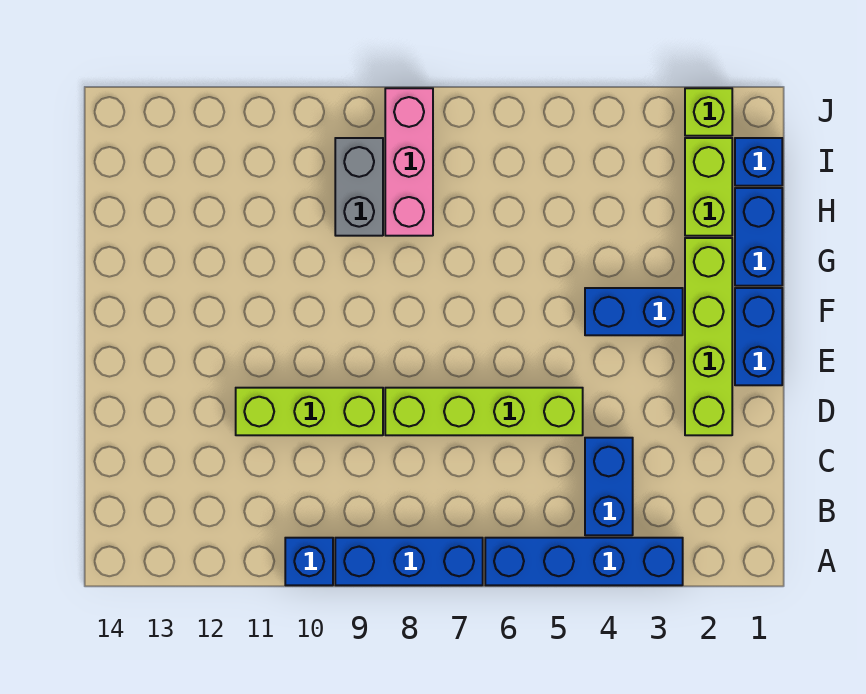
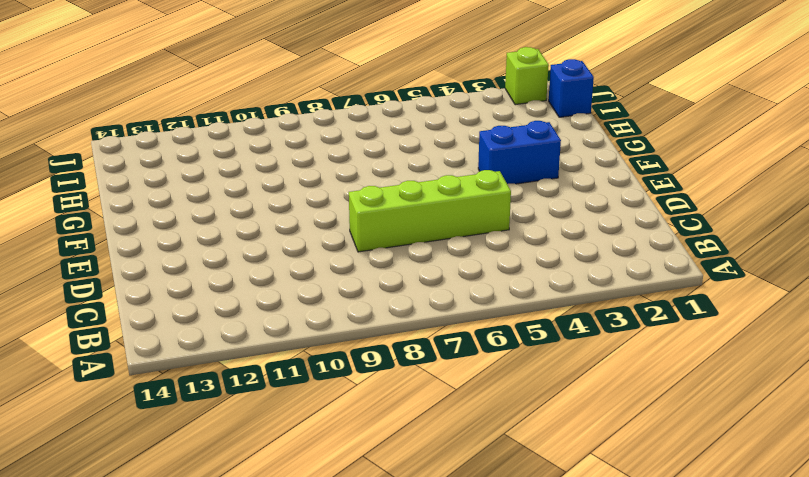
none -> blue brick A3:A6 level 1
none -> blue brick A7:A9 level 1
none -> blue brick A10 level 1

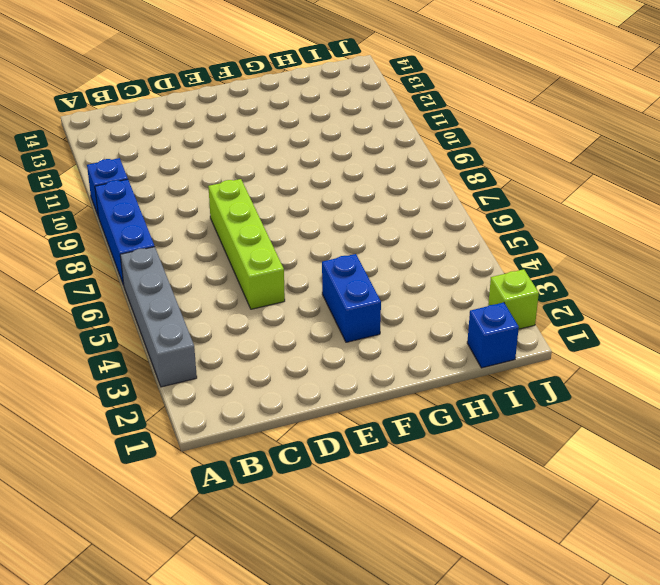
grey brick A3:A6 level 1 -> blue brick A3:A6 level 1
none -> blue brick B4:C4 level 1
none -> lime brick D2:G2 level 1
none -> lime brick D9:D11 level 1

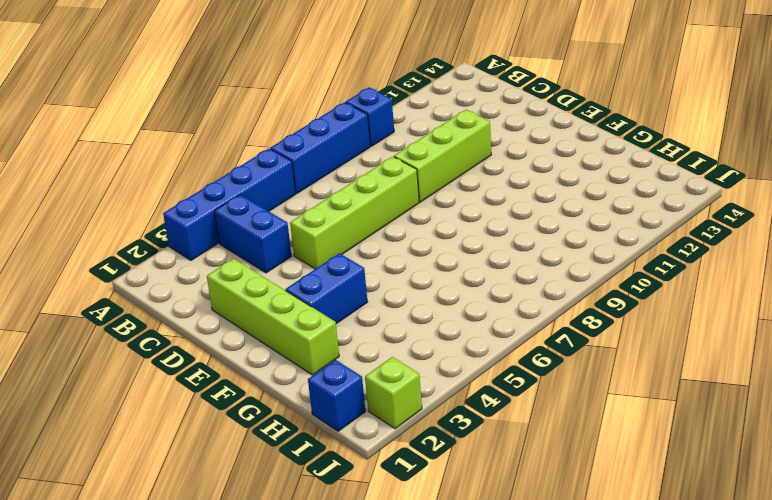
none -> blue brick E1:F1 level 1
none -> blue brick G1:H1 level 1
none -> lime brick H2:I2 level 1

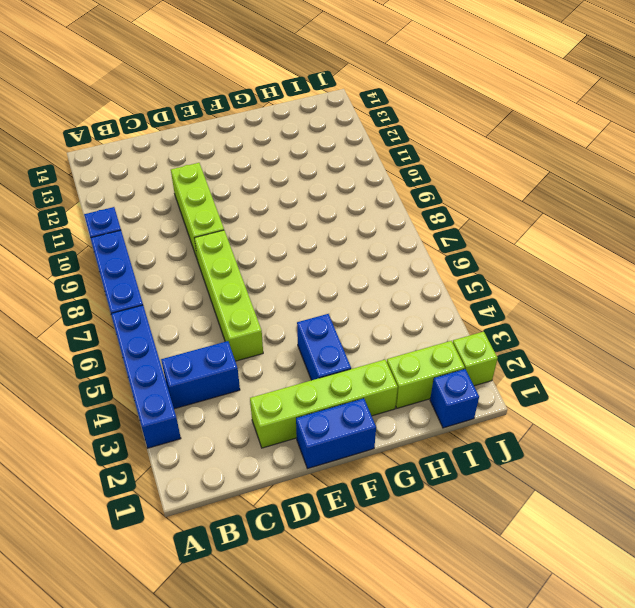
none -> blue brick G1:H1 level 1
none -> pink brick H8:J8 level 1
none -> grey brick H9:I9 level 1

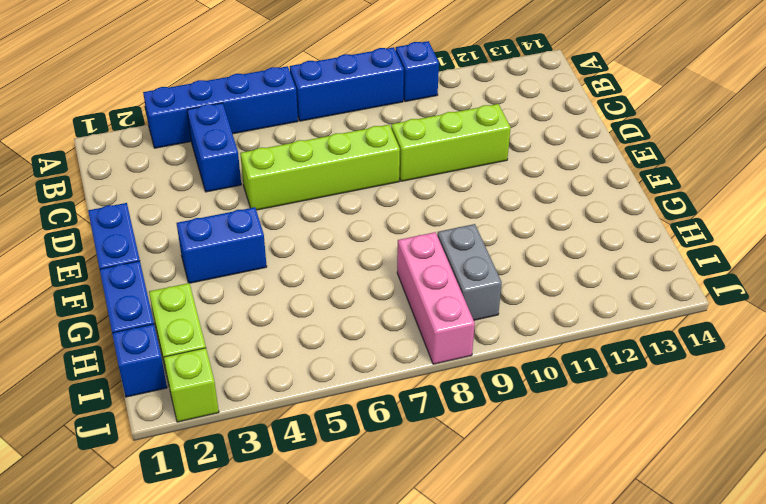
none -> lime brick D2:G2 level 1

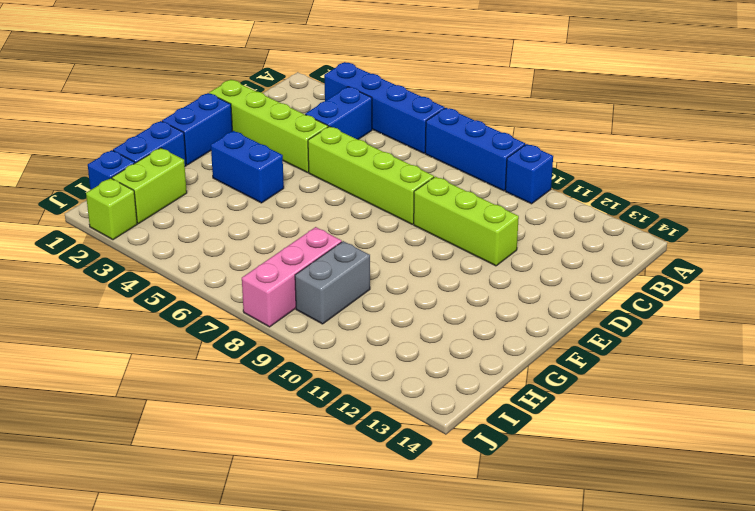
lime brick D1:D4 level 1 -> lime brick D2:G2 level 1

